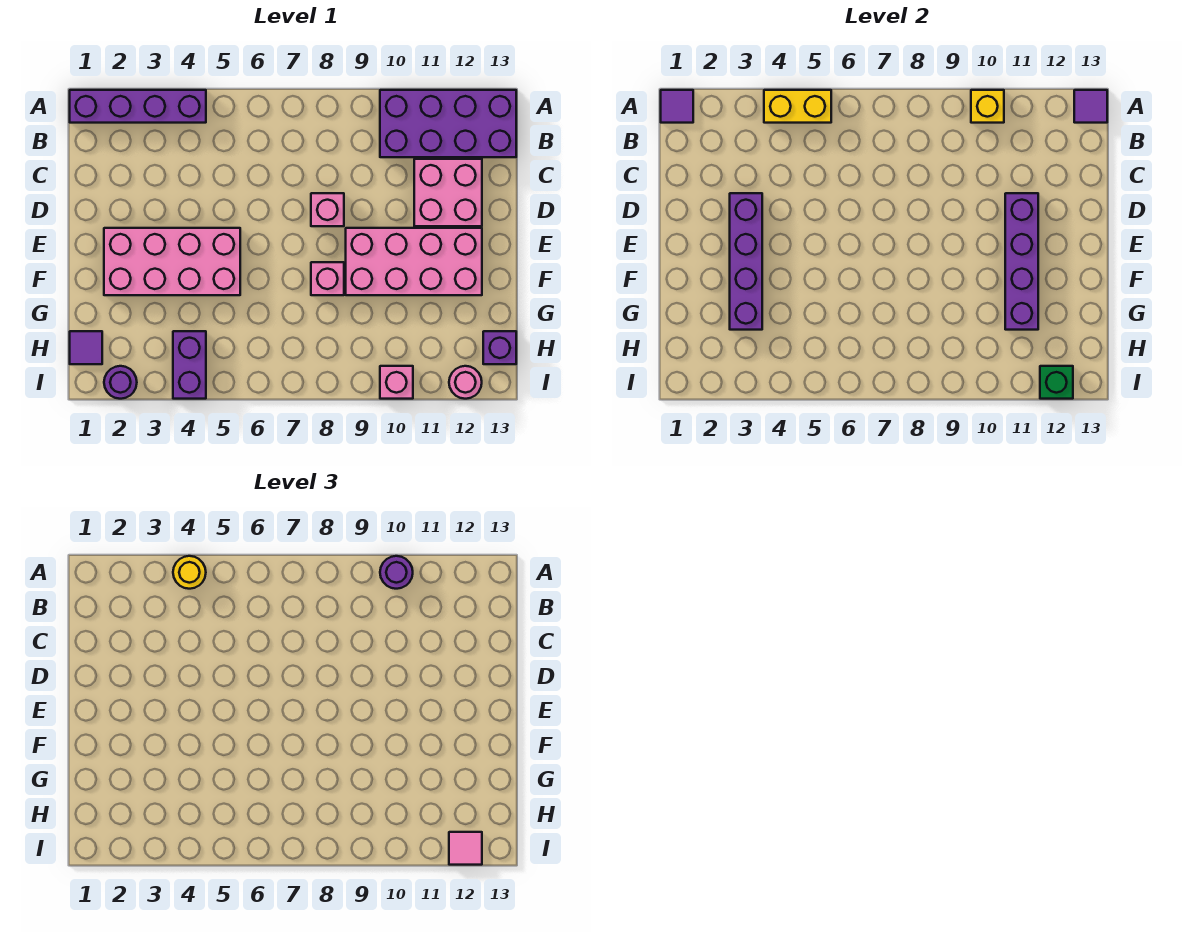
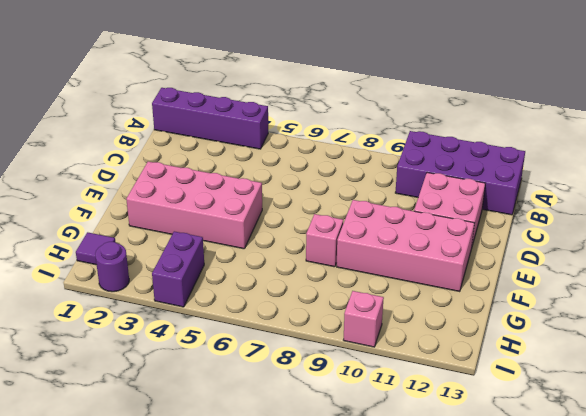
none -> pink brick D8 level 1
none -> purple brick H13 level 1
none -> pink round brick I12 level 1

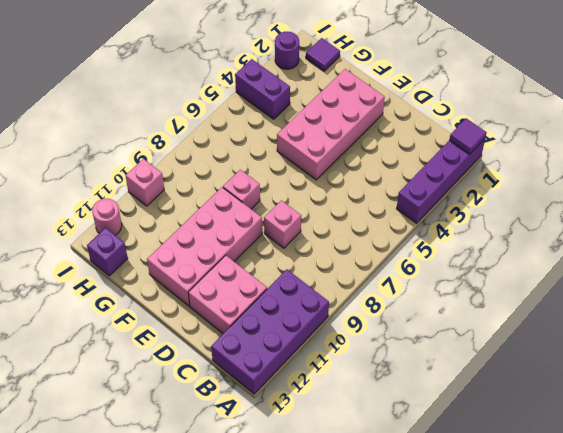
none -> yellow brick A4:A5 level 2
none -> yellow brick A10 level 2
none -> purple tile A13 level 2

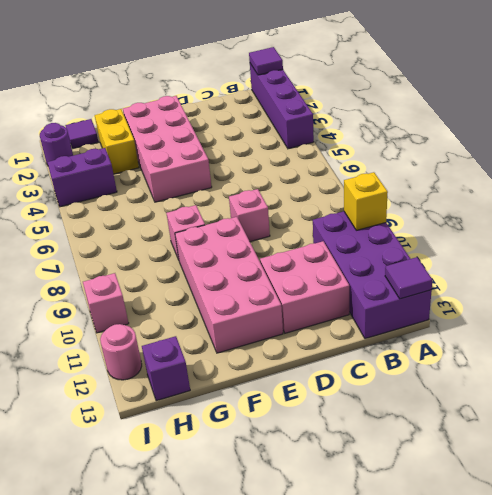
yellow brick G2:G3 level 1 -> yellow brick A4:A5 level 2
none -> purple brick D3:G3 level 2
none -> purple brick D11:G11 level 2
none -> green brick I12 level 2

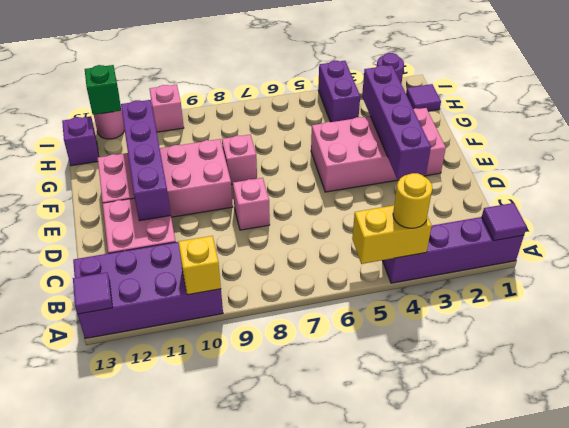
none -> purple round brick A10 level 3
none -> pink tile I12 level 3

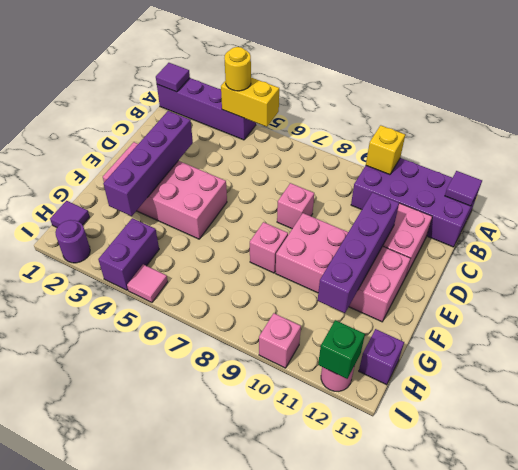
pink tile I5 level 1 -> pink tile I12 level 3
none -> purple round brick A10 level 3

